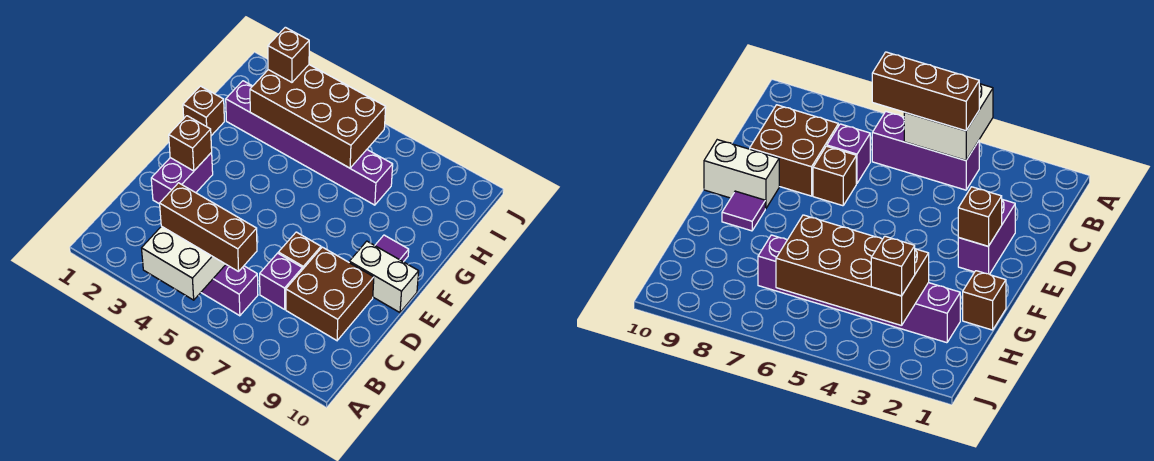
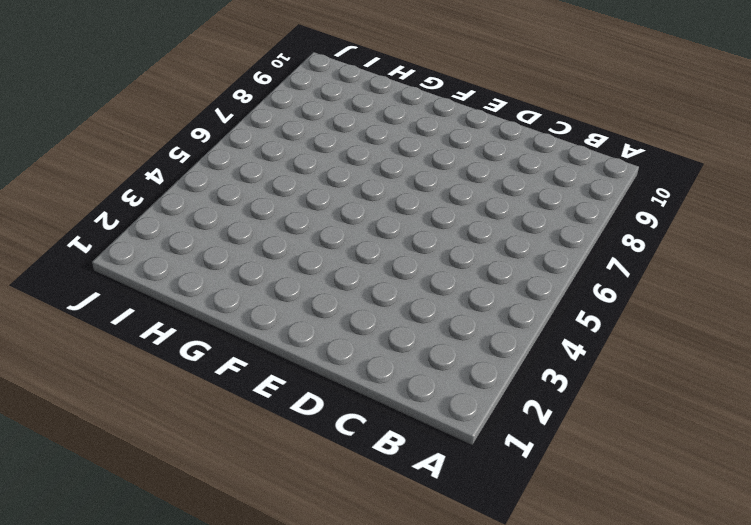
none -> purple brick B4:B6 level 1
none -> purple brick C7 level 1
none -> brown brick C8:D9 level 1

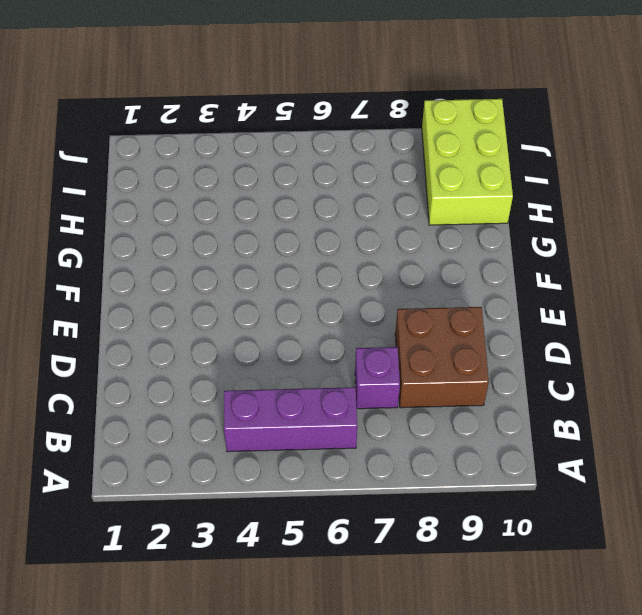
lime brick H9:J10 level 1 -> none
none -> purple brick D2:E2 level 1
none -> brown brick D7 level 1
none -> white brick E9:E10 level 1

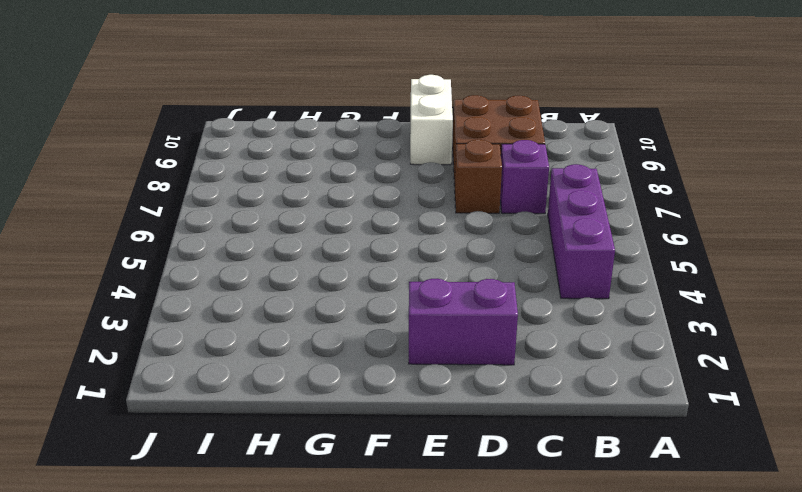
none -> purple tile F9 level 1
none -> brown brick G1 level 1
none -> purple brick H2:H7 level 1

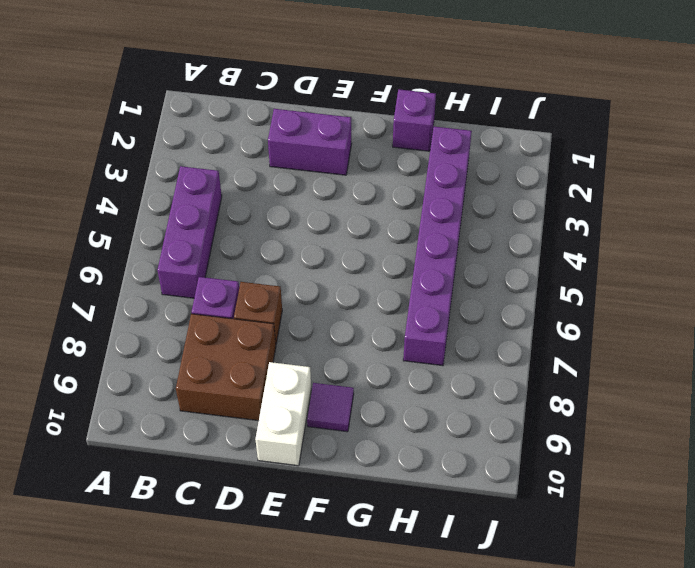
purple brick G1 level 1 -> brown brick G1 level 1
none -> white brick A4:B5 level 2
none -> brown brick E2 level 2
none -> brown brick H3:I6 level 2

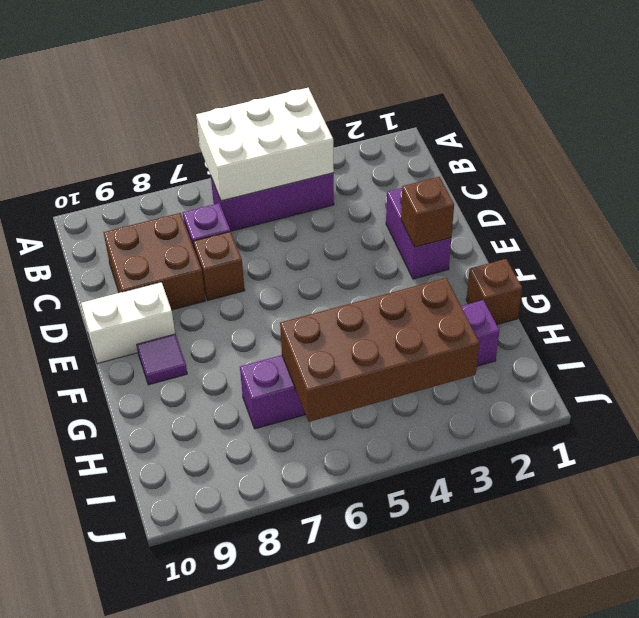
white brick A4:B6 level 2 -> white brick A4:B5 level 2
none -> brown brick B4:B6 level 3
none -> brown brick I3 level 3

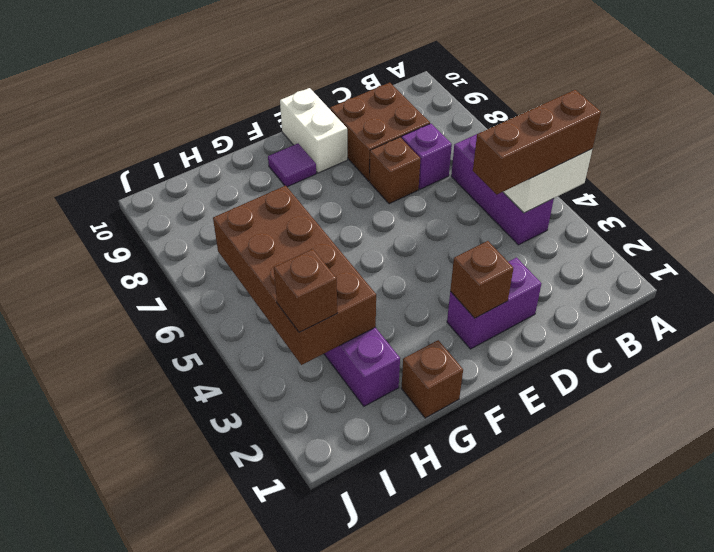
brown brick A4:C4 level 3 -> brown brick B4:B6 level 3

